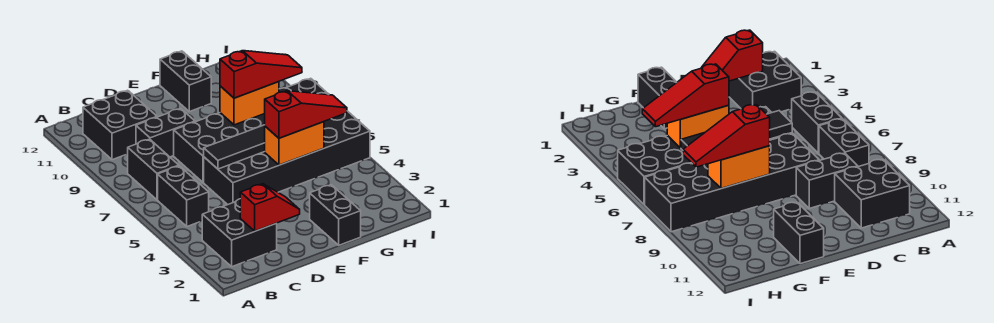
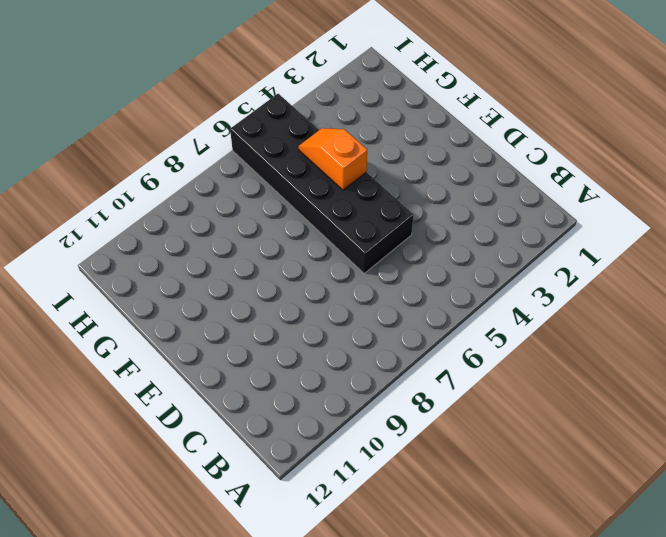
orange slope F5:G5 level 2 top F -> orange brick F5:G5 level 2
none -> black brick B2:C3 level 1
none -> black brick B5:B6 level 1
none -> black brick B7:B8 level 1

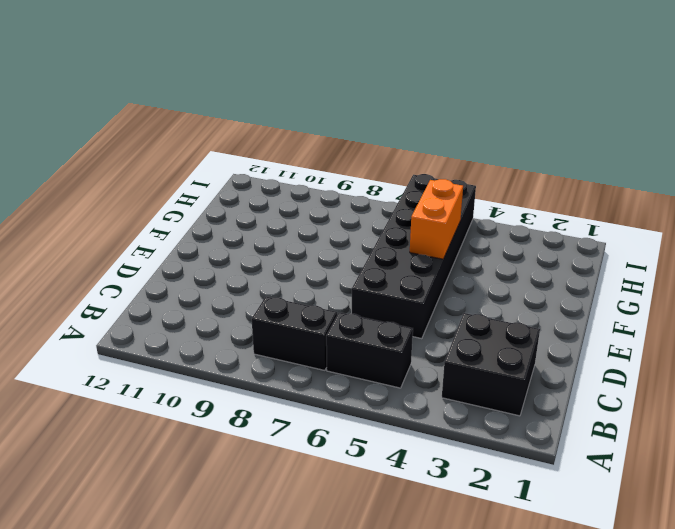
none -> black brick B10:C11 level 1
none -> black brick C9:D9 level 1
none -> black brick D7:I8 level 1

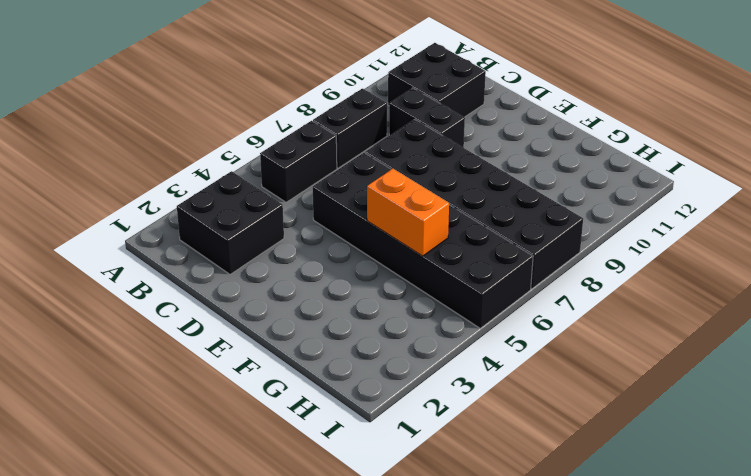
none -> black brick F1:F2 level 1
none -> black brick F11:F12 level 1
none -> red slope C2:D2 level 2 top C

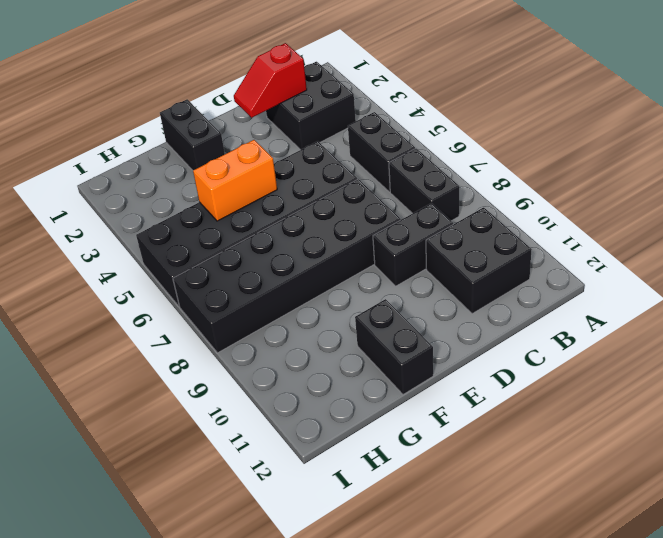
none -> black tile D6:G6 level 2
none -> orange brick F8:G8 level 2
none -> red slope F5:H5 level 3 top F

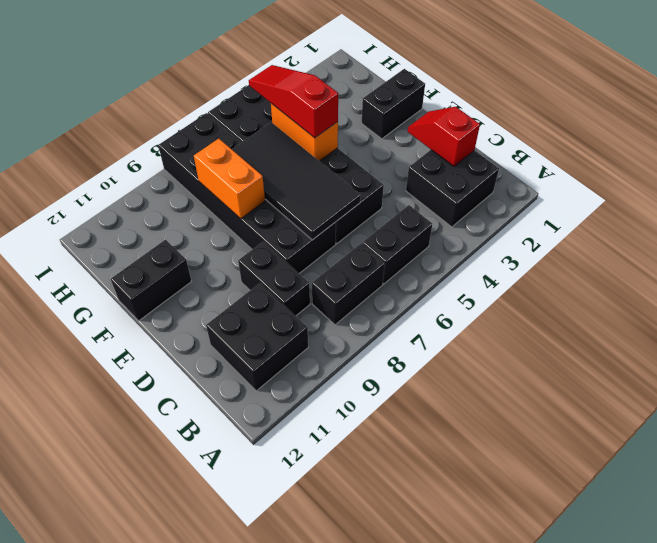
black tile D6:G7 level 2 -> black tile D6:G6 level 2
none -> red slope F8:H8 level 3 top F

